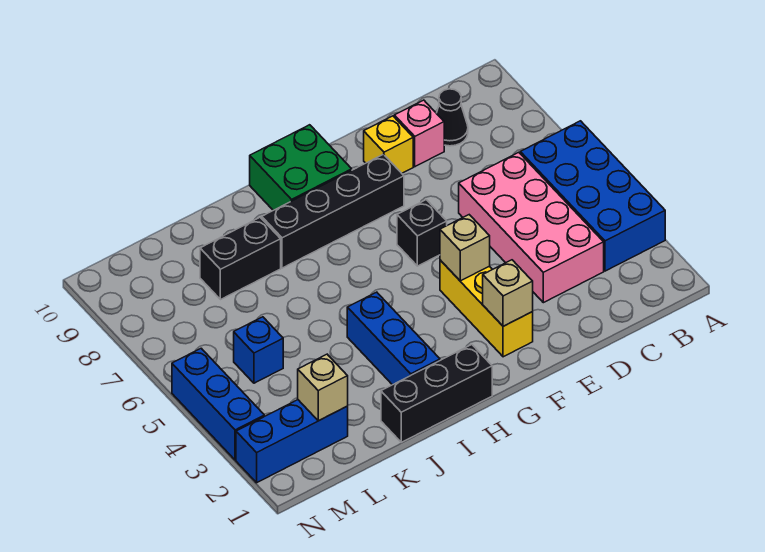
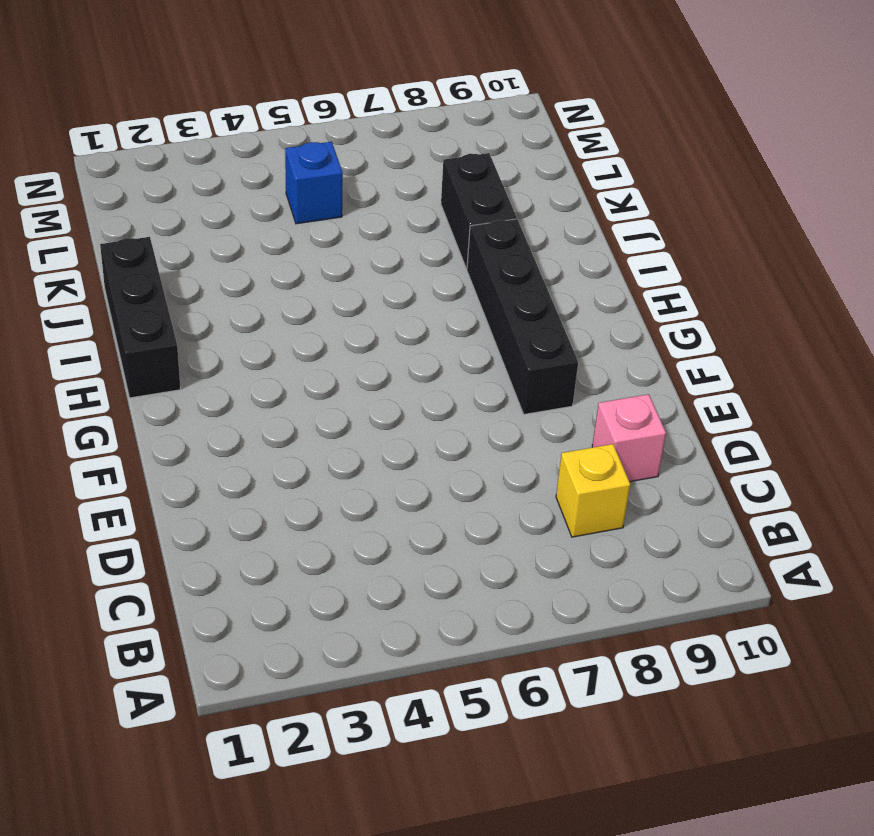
yellow brick C8 level 1 -> yellow brick E9 level 1
none -> blue brick A3:B6 level 1
none -> pink brick C3:D6 level 1
none -> black cone C9 level 1

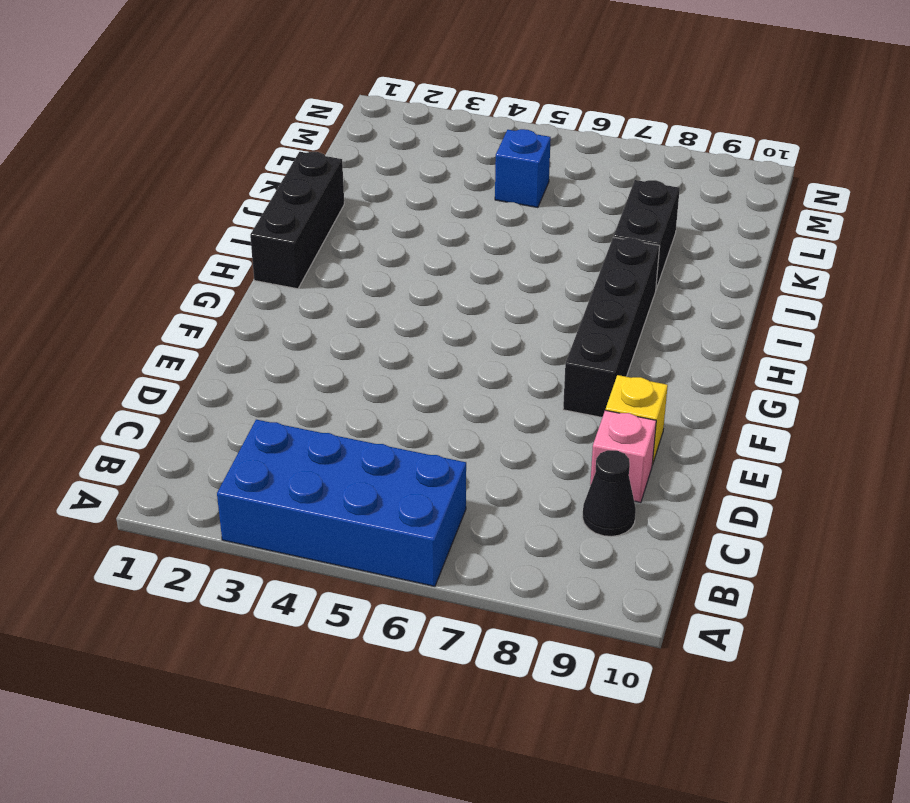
none -> pink brick C3:D6 level 1
none -> yellow brick F2:F4 level 1
none -> black brick F6 level 1

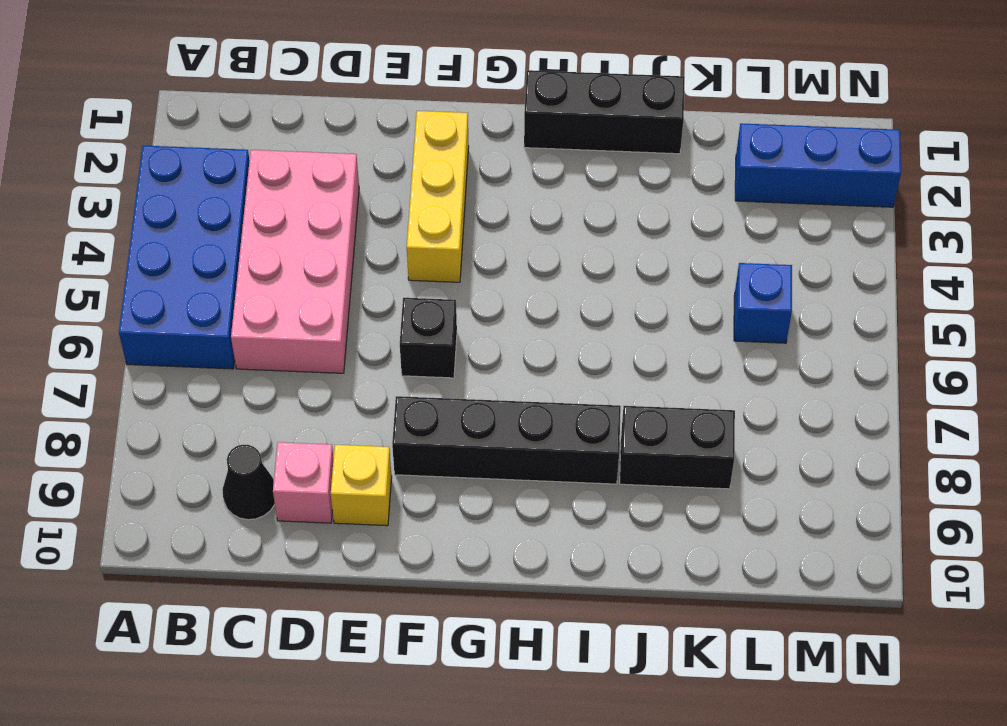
none -> green brick G9:H10 level 1
none -> blue brick I2:I4 level 1
none -> blue brick N3:N5 level 1

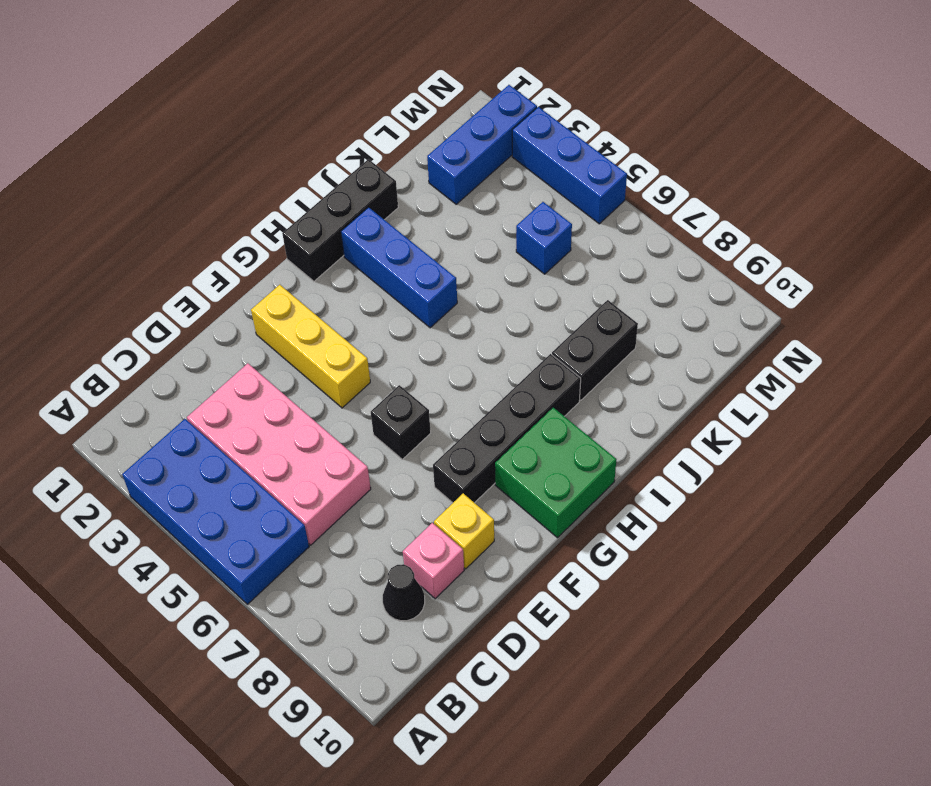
none -> tan brick F2 level 2
none -> tan brick F4 level 2
none -> tan brick L2 level 2

